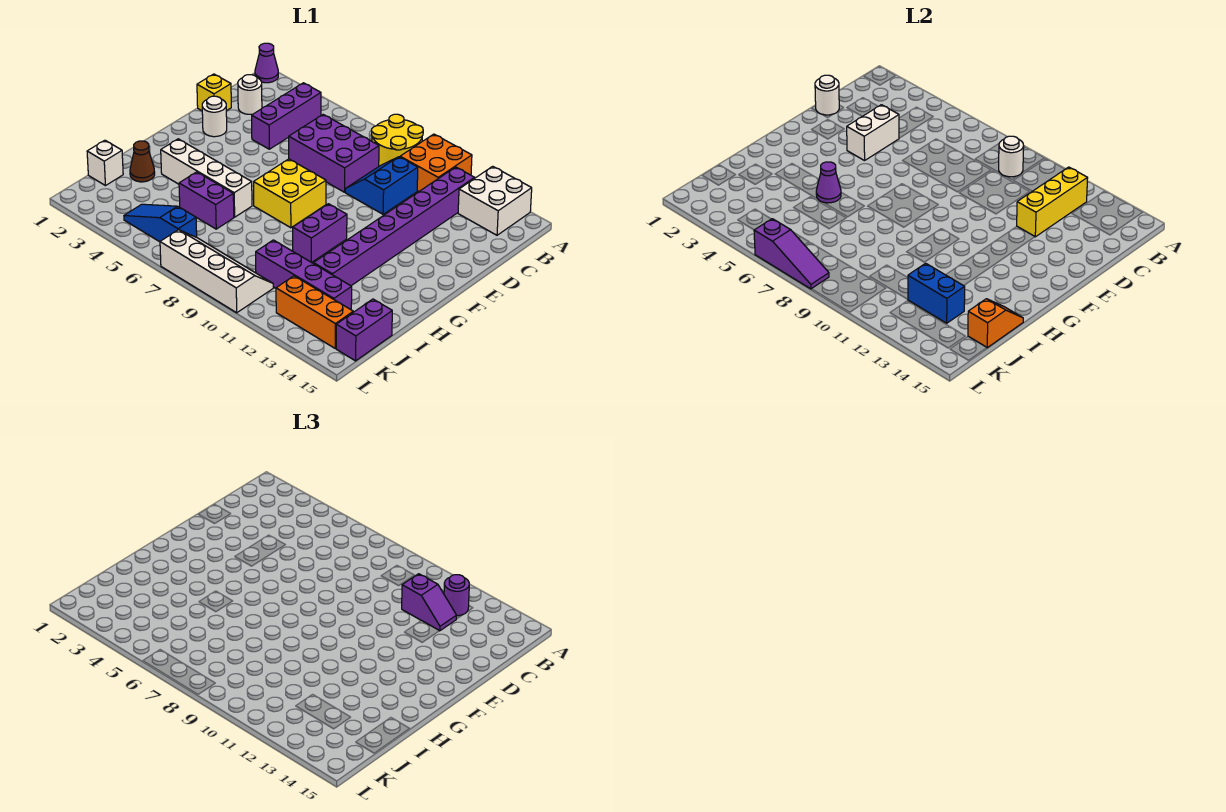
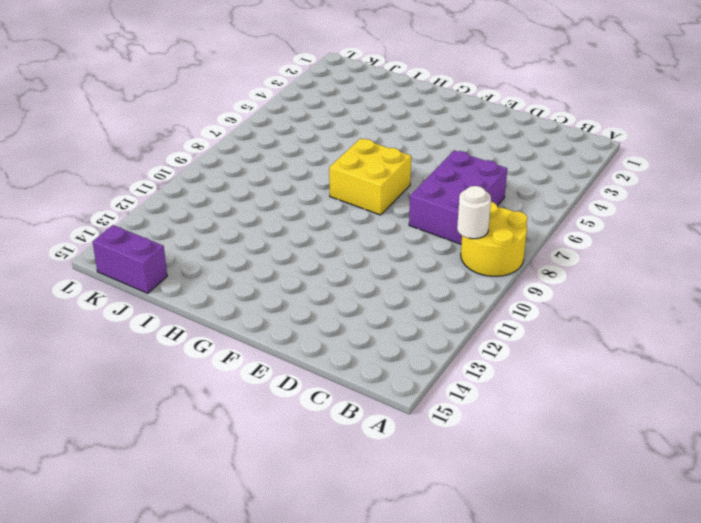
none -> purple cone A1 level 1
none -> orange brick A10:B11 level 1
none -> white brick A13:B14 level 1
none -> purple brick B4:D4 level 1

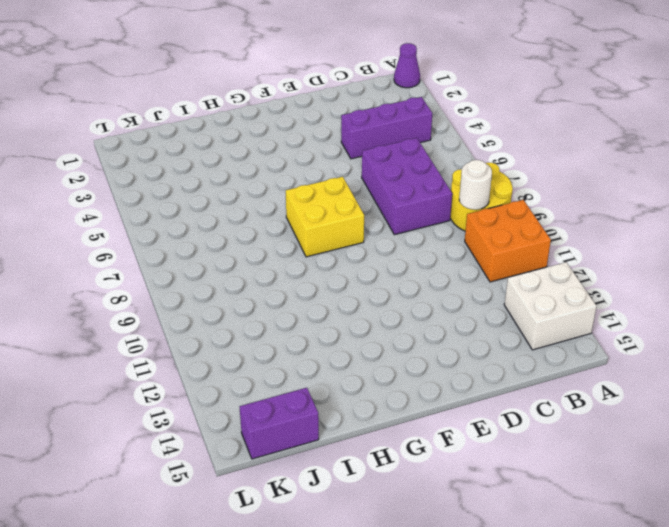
none -> purple brick B12:I12 level 1
none -> white round brick C2 level 1
none -> blue slope C9:D10 level 1 top 10
none -> yellow brick D1 level 1

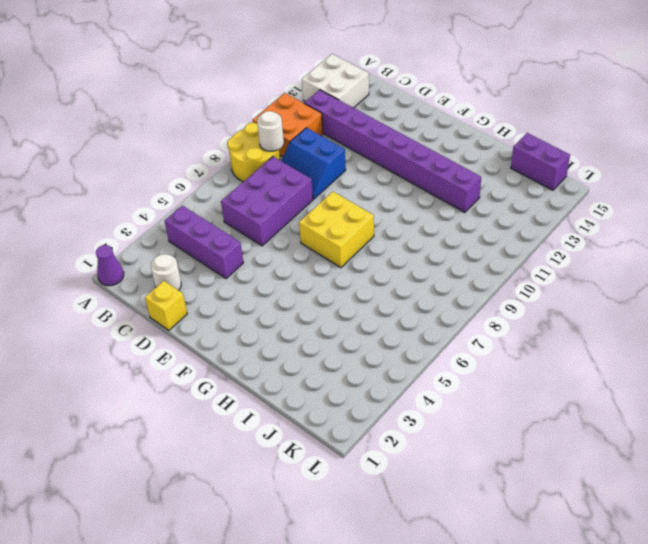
none -> white round brick E2 level 1
none -> purple brick G10:H10 level 1
none -> white brick H3:H6 level 1
none -> brown cone I2 level 1

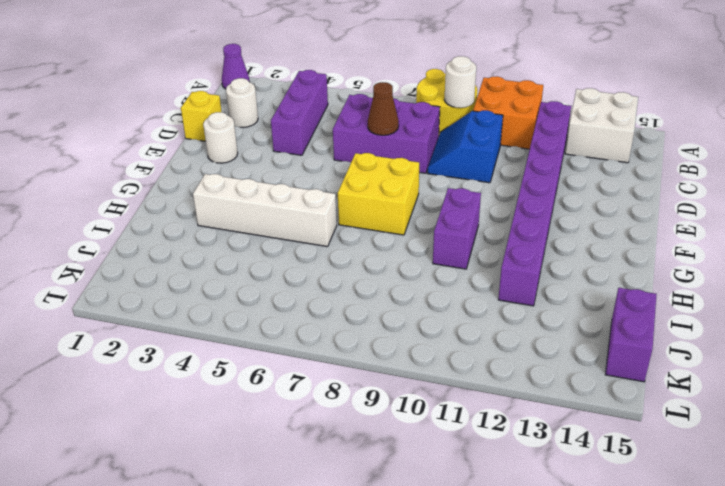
brown cone D7 level 2 -> brown cone I2 level 1
none -> purple brick I5:I6 level 1
none -> white brick J1 level 1
none -> purple brick J10:J13 level 1
none -> blue slope K4:K6 level 1 top 6

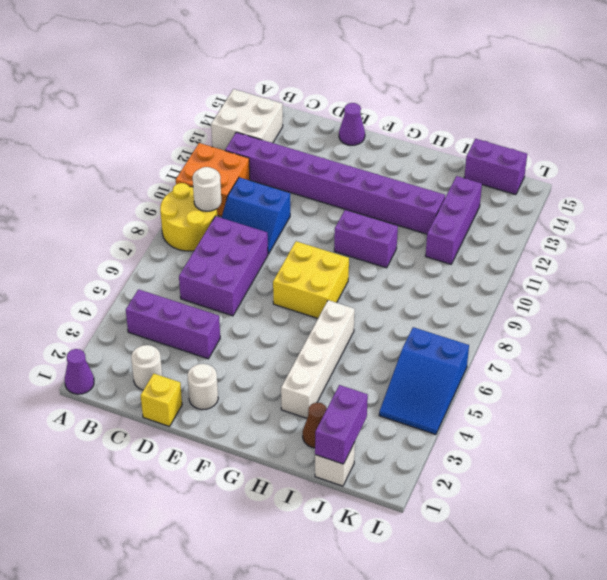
purple cone E15 level 1 -> purple cone H5 level 2
purple brick J1:J2 level 2 -> purple brick I5:I6 level 1
purple brick J11:J13 level 1 -> purple brick J10:J13 level 1
blue slope K4:L6 level 1 top 6 -> blue slope K4:K6 level 1 top 6
none -> white slope K7:L10 level 1 top L
none -> orange brick K12:K14 level 1
none -> yellow brick B12:D12 level 2
none -> white round brick D1 level 2

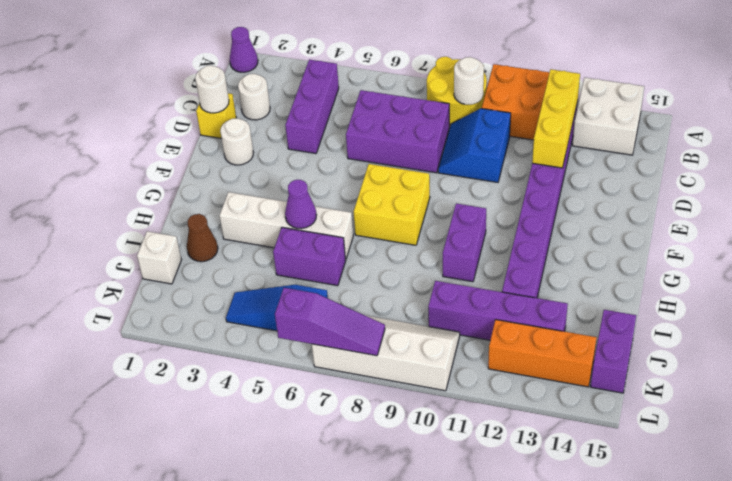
none -> white brick D4:E4 level 2
none -> orange slope I15:J15 level 2 top J
none -> blue brick J12:J13 level 2
none -> purple round brick B12 level 3

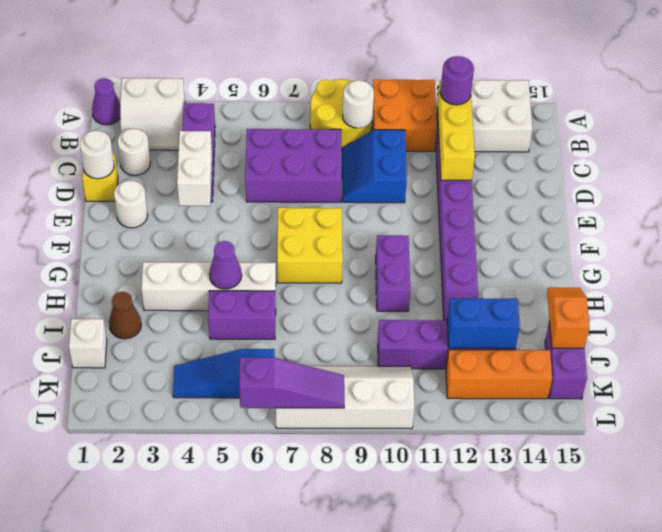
white slope A2:B3 level 1 top A -> none
none -> purple slope C11:C12 level 3 top 11

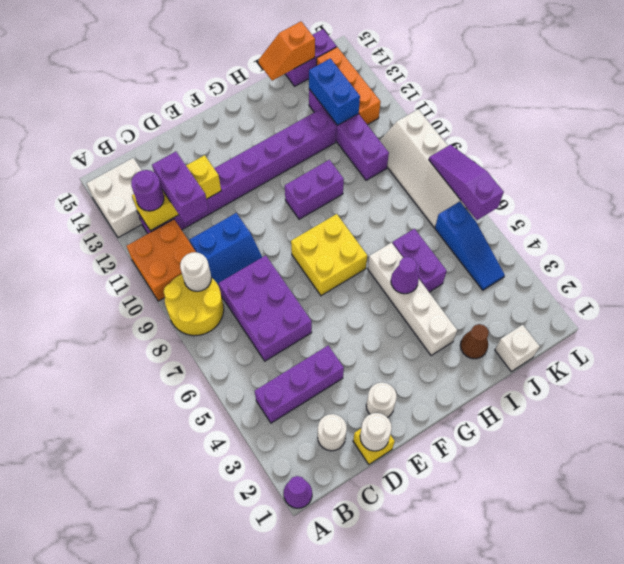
purple brick C11:C12 level 3 -> purple slope C11:C12 level 3 top 11
none -> white brick D4:E4 level 2

